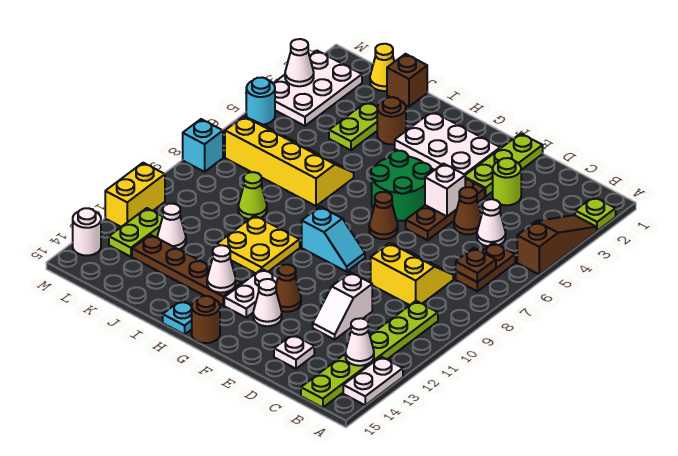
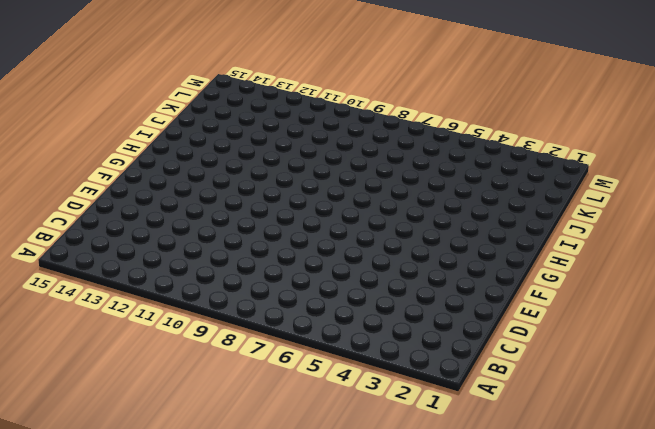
none -> lime plate A2 level 1
none -> brown slope A3:A5 level 1 top 5
none -> white plate A13:A14 level 1
none -> brown plate B6:B7 level 1

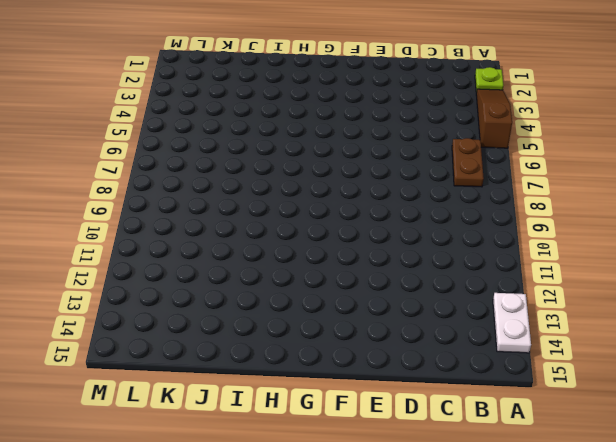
none -> lime plate B10:B15 level 1
none -> white cone C5 level 1
none -> yellow slope C8:D9 level 1 top 9
none -> lime round brick D3 level 1

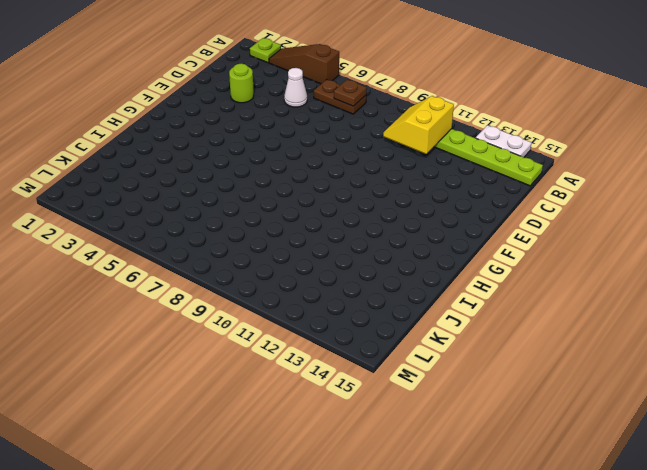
yellow slope B10:C11 level 2 top 11 -> yellow slope C8:D9 level 1 top 9
none -> brown cone D5 level 1
none -> white slope D11:D12 level 1 top 11
none -> white plate D14 level 1
none -> lime plate E1:E3 level 1

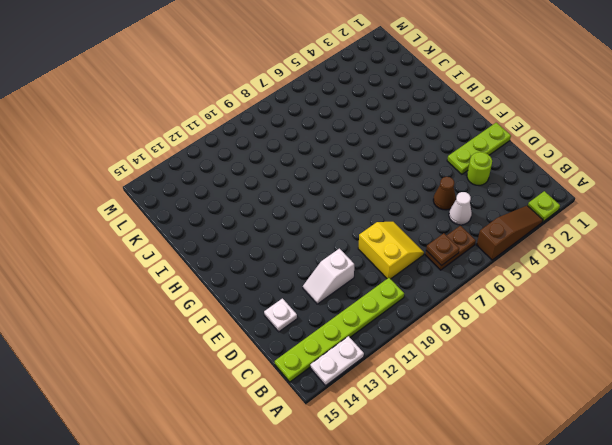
none -> brown plate E4:E6 level 1
none -> white plate F2:H3 level 1
none -> green round brick F5:G6 level 1
none -> brown cone F7 level 1

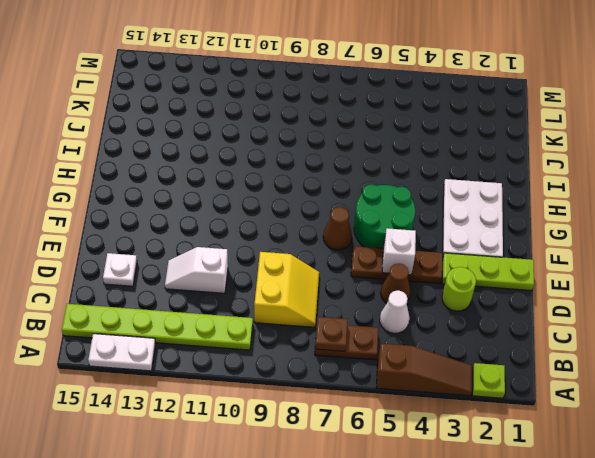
none -> cyan slope F9:G9 level 1 top G
none -> brown cone F12 level 1
none -> white cone F13 level 1
none -> white plate G12:G13 level 1

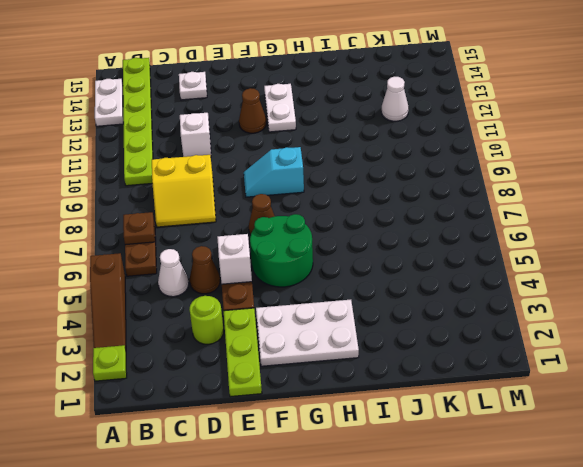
none -> white cone F13 level 1
none -> brown round brick G15 level 1
none -> yellow plate H10:I11 level 1
none -> brown plate H13:K13 level 1

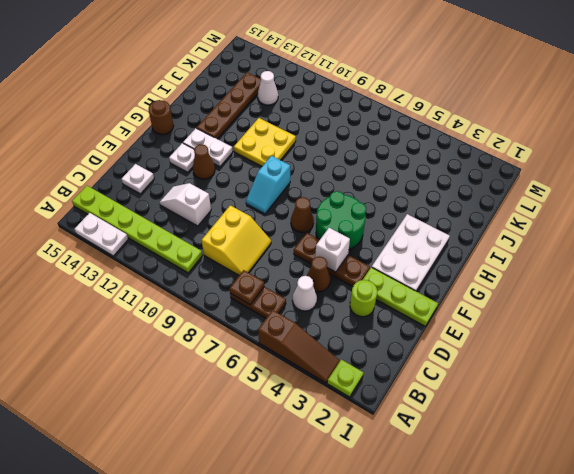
white plate F13 level 1 -> white cone F13 level 1
none -> cyan plate H15 level 1
none -> brown round brick I3 level 1
none -> yellow slope I6:L7 level 1 top 7
none -> brown brick J1 level 1

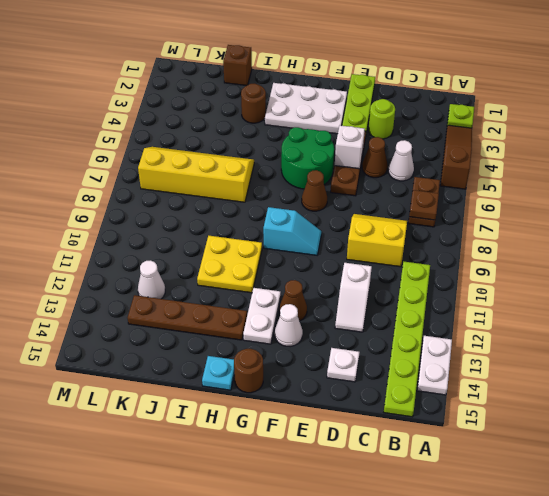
none -> lime plate J3:J4 level 1
none -> lime cone J9 level 1
none -> yellow cone K1 level 1
none -> white plate L2:M4 level 1

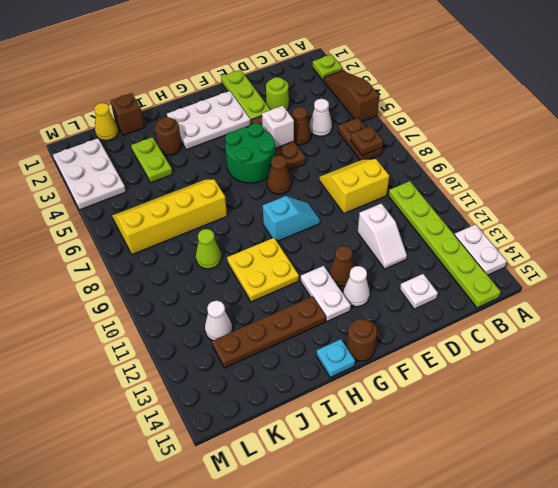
none -> lime plate L12:L13 level 1
none -> cyan round brick M5 level 1
none -> cyan brick M8 level 1
none -> yellow brick M11:M12 level 1

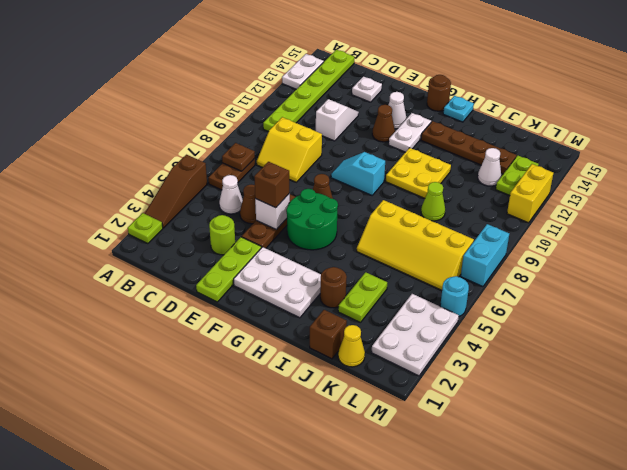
brown brick E5 level 3 -> none
cyan brick M7:M8 level 1 -> cyan brick M8 level 1
none -> white round brick M14 level 1
none -> white cone B13 level 2
none -> white cone H13 level 2
none -> white cone M3 level 2

